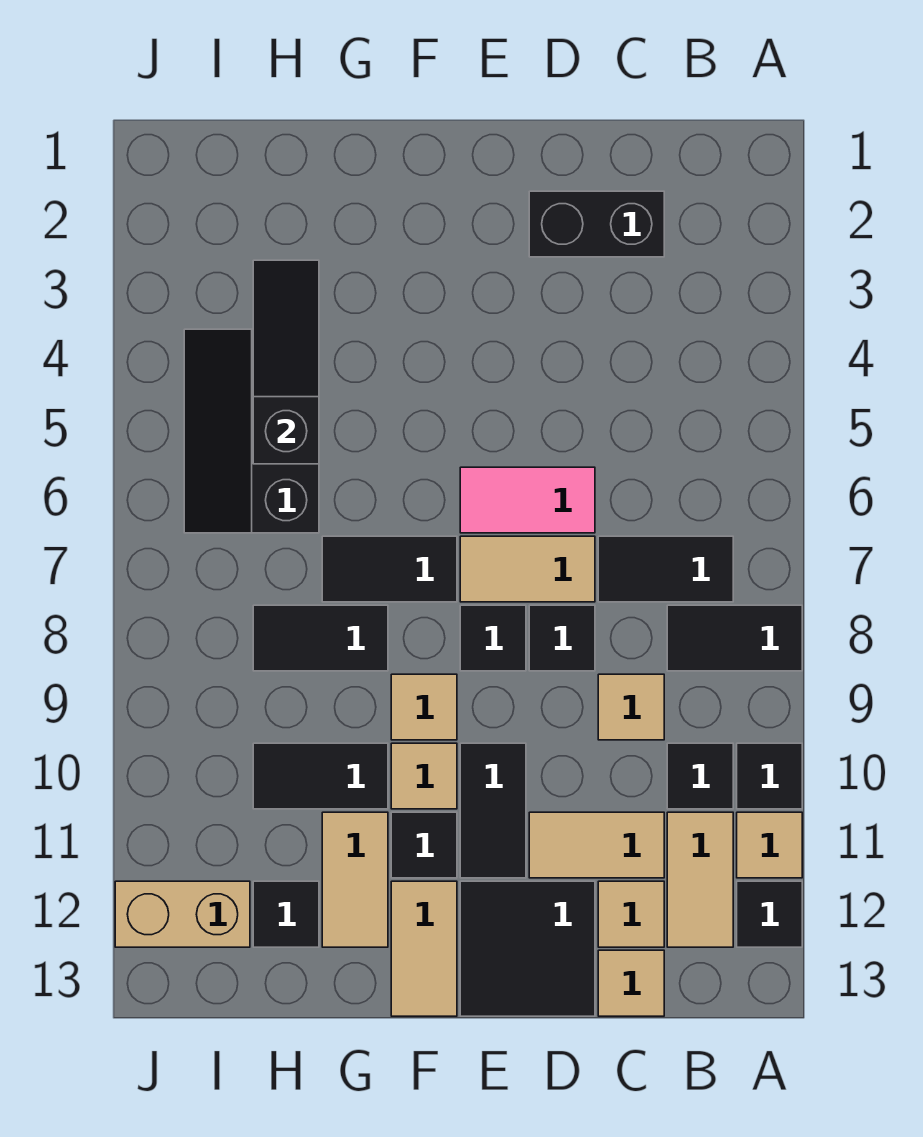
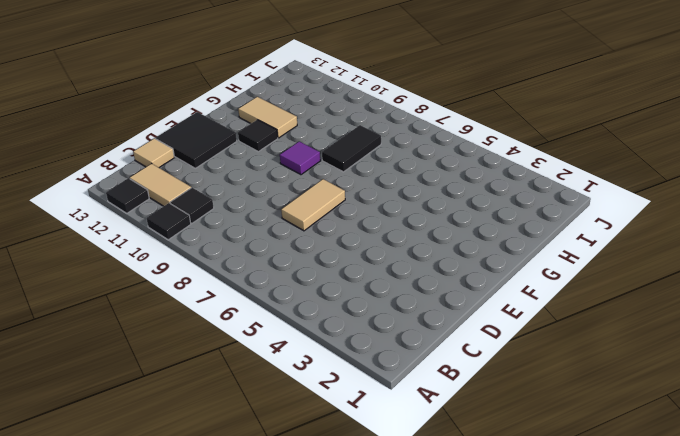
purple tile F9 level 1 -> tan tile F9 level 1
none -> black tile A8:B8 level 1
none -> tan tile A11 level 1
none -> black tile B7:C7 level 1
none -> black brick C2:D2 level 1

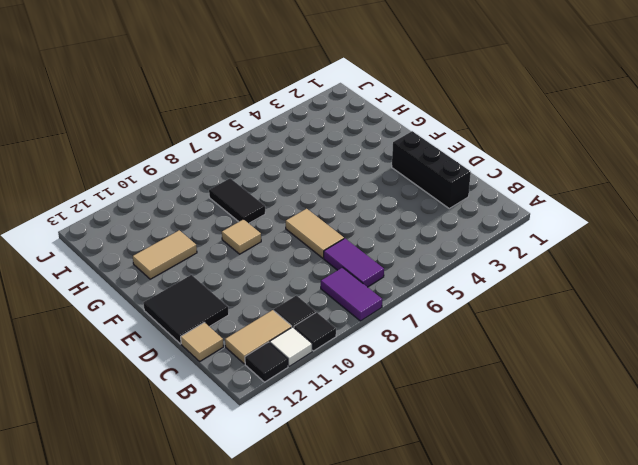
purple tile A8:B8 level 1 -> black tile A8:B8 level 1
white tile A11 level 1 -> tan tile A11 level 1
purple tile B7:C7 level 1 -> black tile B7:C7 level 1
black brick C2:E2 level 1 -> black brick C2:D2 level 1
none -> tan tile C9 level 1
none -> tan tile C11:D11 level 1
none -> tan tile C12 level 1
none -> pink tile D6:E6 level 1

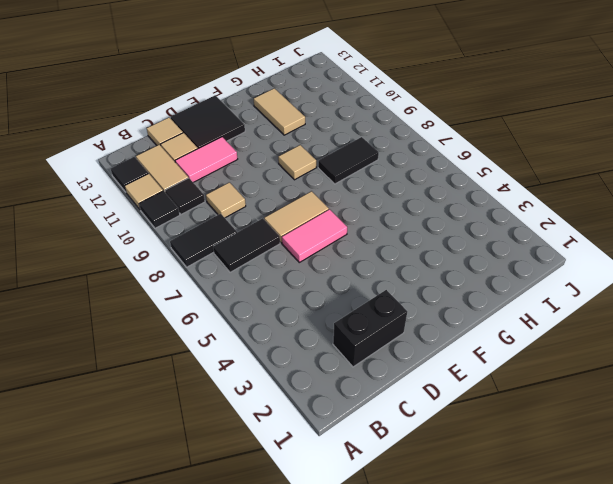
pink tile C11:D11 level 1 -> tan tile C11:D11 level 1
none -> black tile D8 level 1
none -> black tile E8 level 1
none -> black tile E10:E11 level 1
none -> black tile F7:G7 level 1

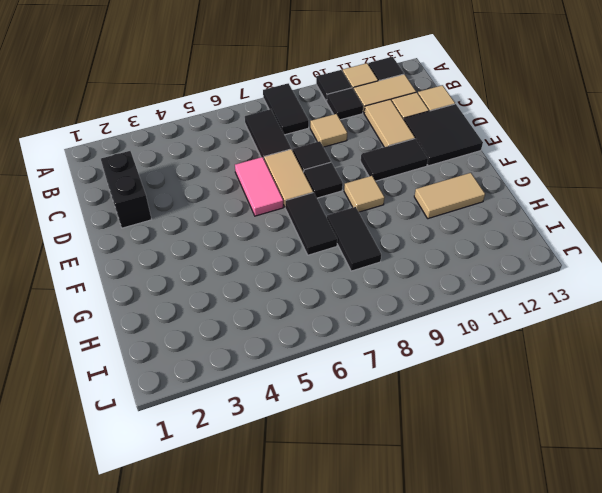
none -> tan tile F10 level 1
none -> black tile F11 level 1
none -> tan tile F12:F13 level 1
none -> black tile G10:H10 level 1

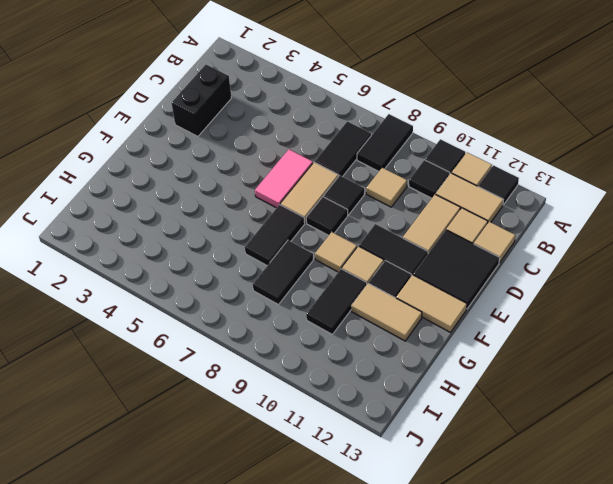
none -> black slope H4:I6 level 1 top H
none -> black tile H12 level 1
none -> tan brick I12:J12 level 1
none -> black slope H3:H5 level 2 top 5

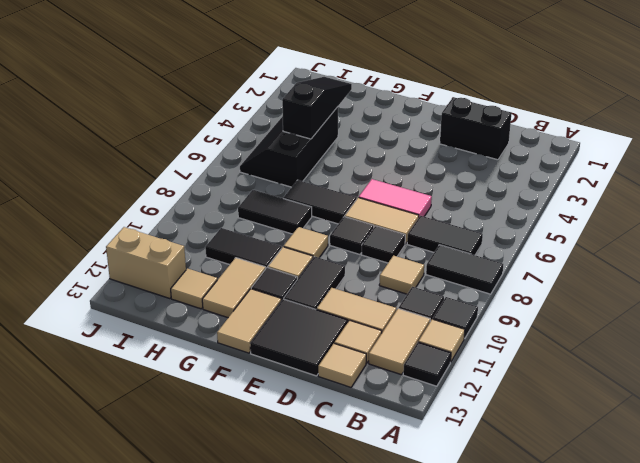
tan tile H12 level 1 -> black tile H12 level 1

